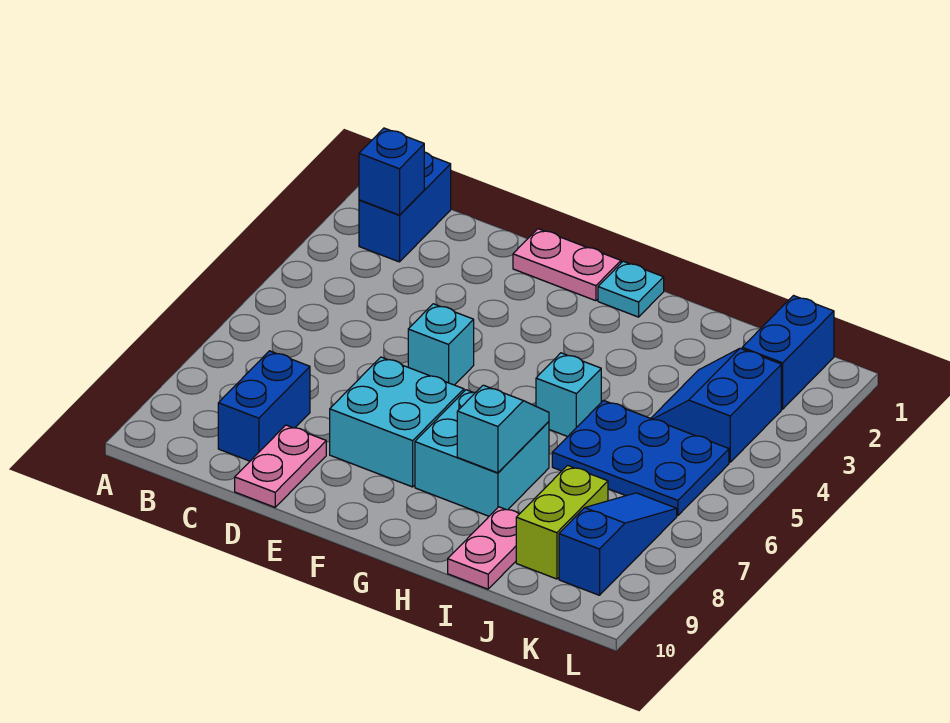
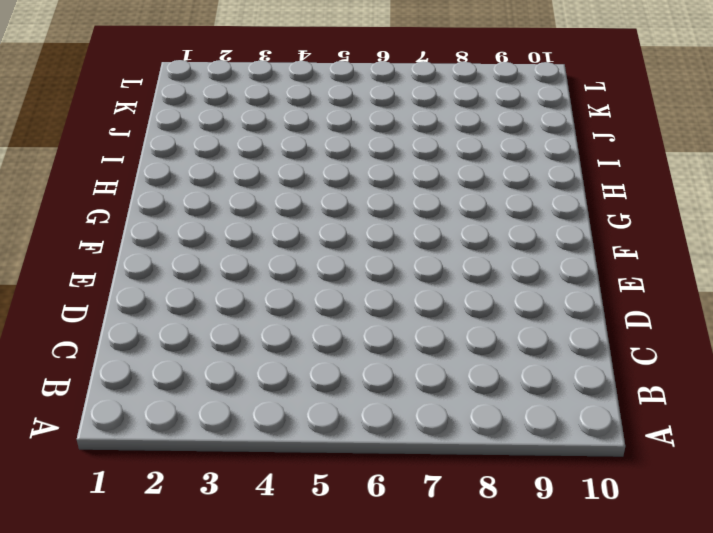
none -> blue brick B1:B2 level 1
none -> blue brick C8:C9 level 1
none -> pink plate D9:D10 level 1

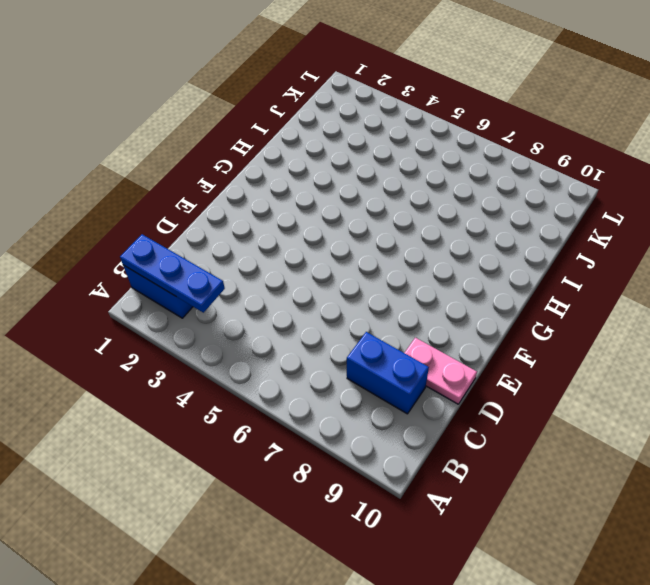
blue plate B1:B3 level 2 -> blue brick B2 level 2
none -> pink plate E1:F1 level 1
none -> cyan brick E5 level 1
none -> cyan brick E7:F8 level 1

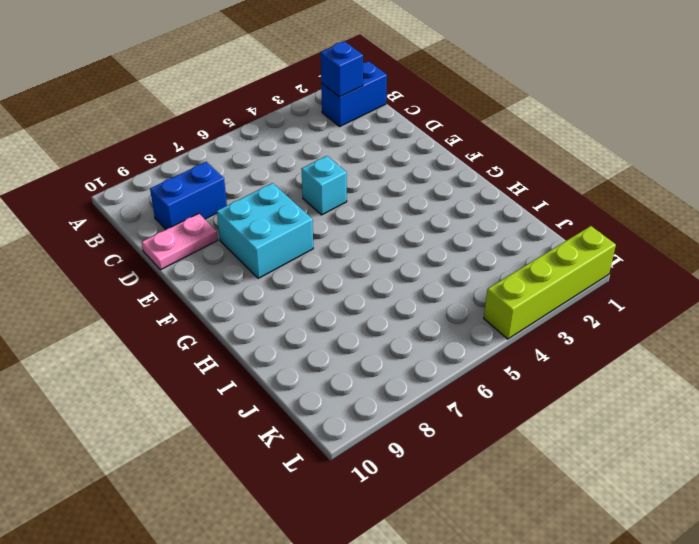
lime brick L1:L4 level 1 -> none
none -> pink plate E1:F1 level 1
none -> cyan plate G1 level 1
none -> cyan brick G7:H8 level 1

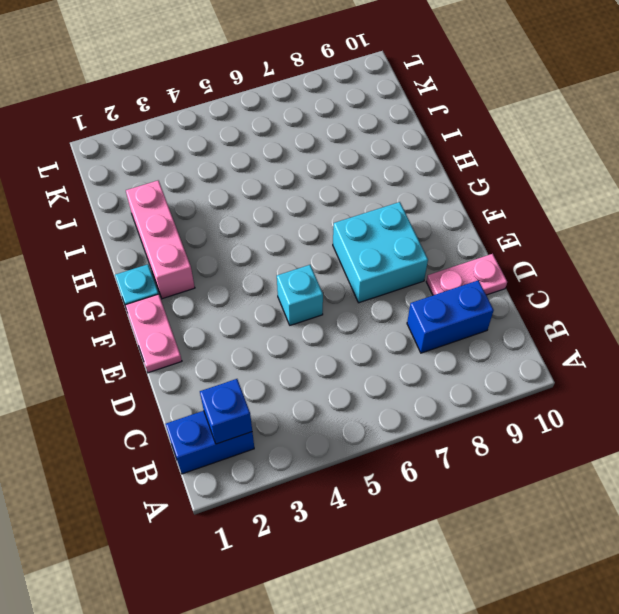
pink brick G2:I2 level 1 -> none
none -> cyan brick G7:H8 level 1
none -> cyan brick H5 level 1
none -> blue plate I5:K6 level 1

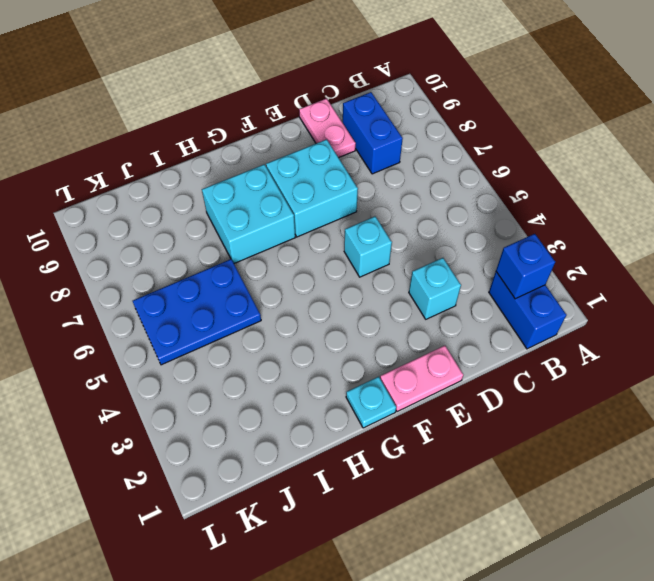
cyan brick D3 level 1 -> cyan brick H5 level 1
none -> pink plate I9:I10 level 1
none -> blue slope J3:K4 level 1 top K
none -> lime brick J8:J9 level 1

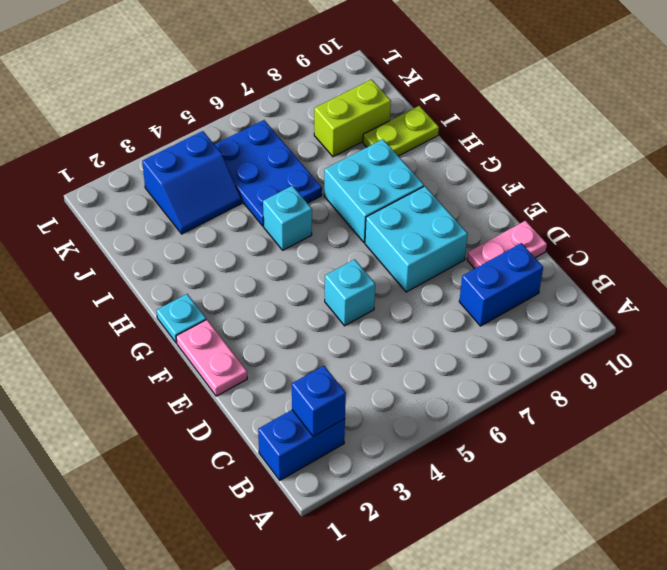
lime plate I9:I10 level 1 -> pink plate I9:I10 level 1
none -> blue brick K1:K2 level 1
none -> blue slope K7:K9 level 1 top 9
none -> cyan slope H7:H8 level 2 top 8

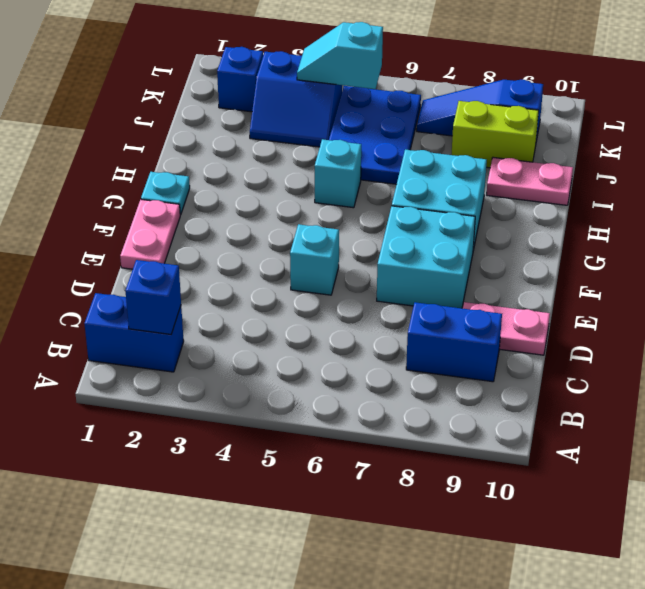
blue brick K2 level 1 -> blue brick K1:K2 level 1
cyan slope K4:K5 level 2 top 5 -> cyan slope H7:H8 level 2 top 8

